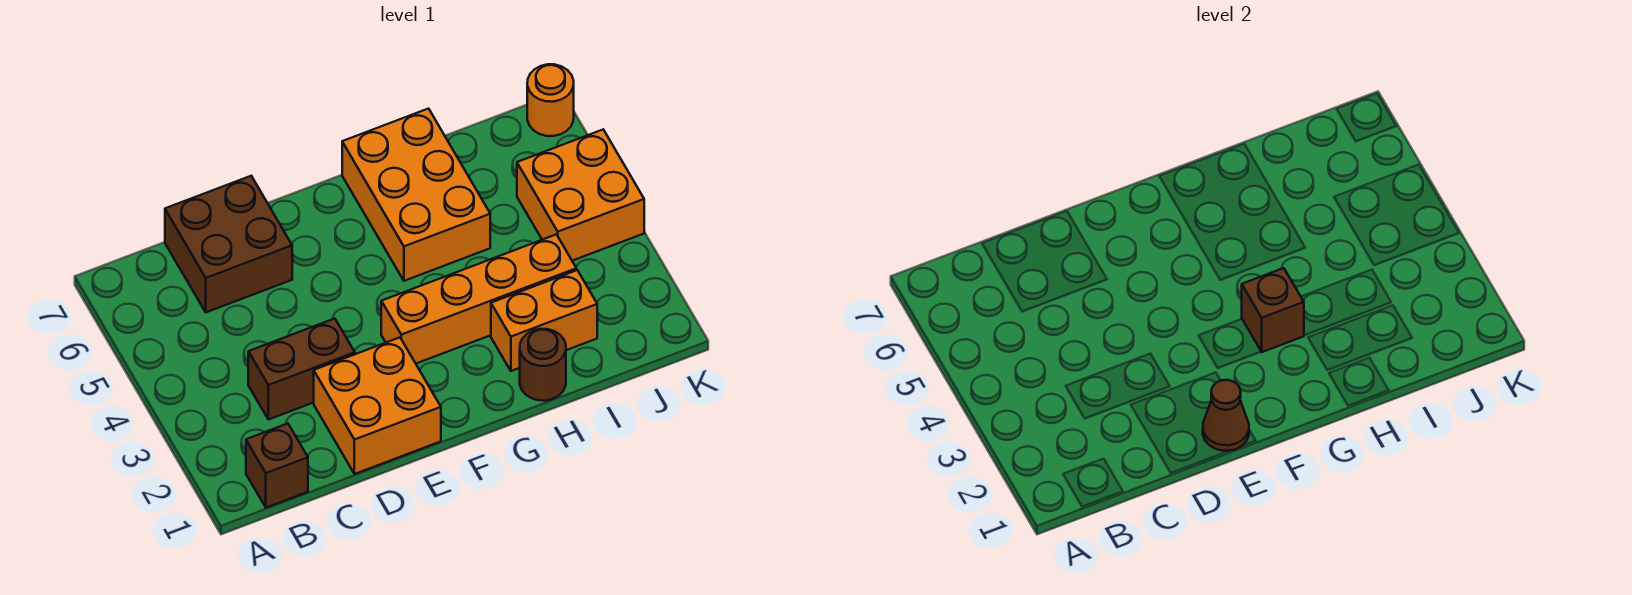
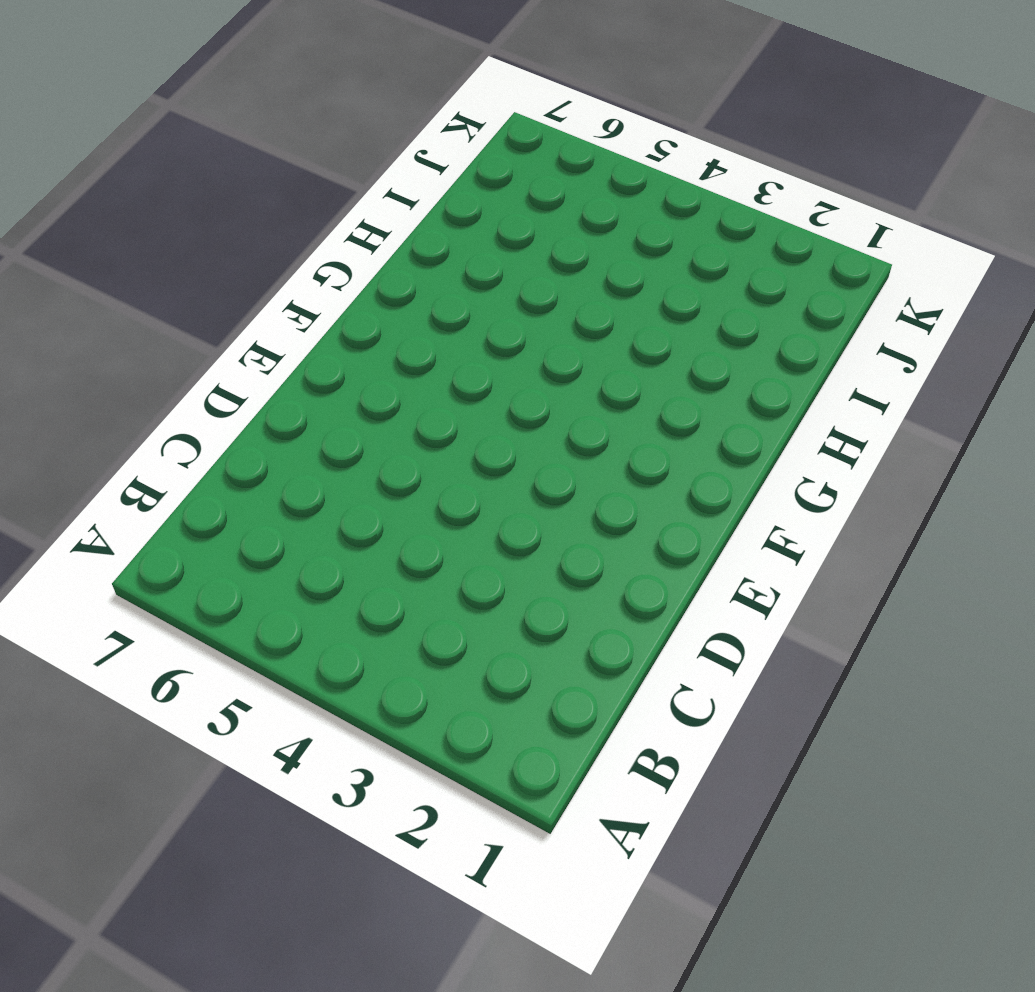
none -> brown brick B1 level 1
none -> brown brick C3:D3 level 1
none -> brown brick C6:D7 level 1

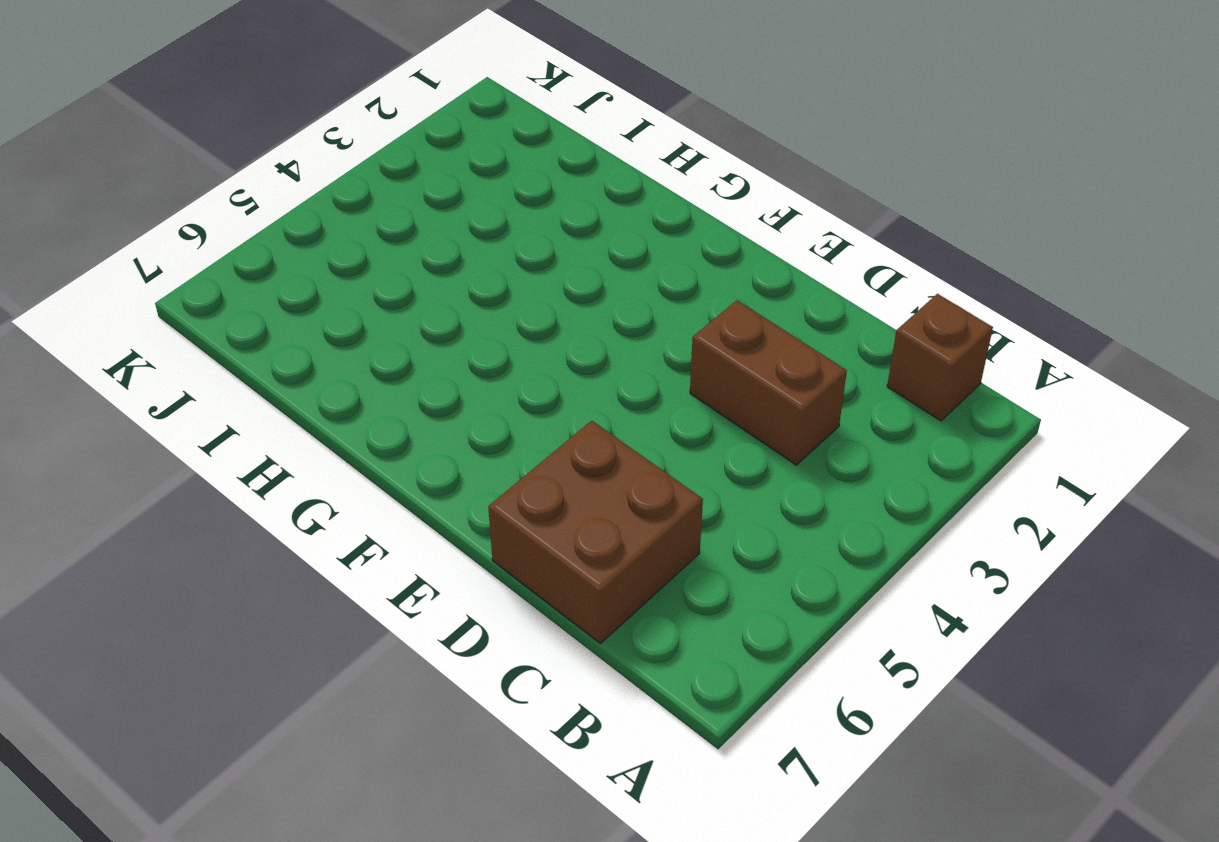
none -> orange brick D1:E2 level 1
none -> orange brick F3:I3 level 1
none -> orange brick G5:H7 level 1

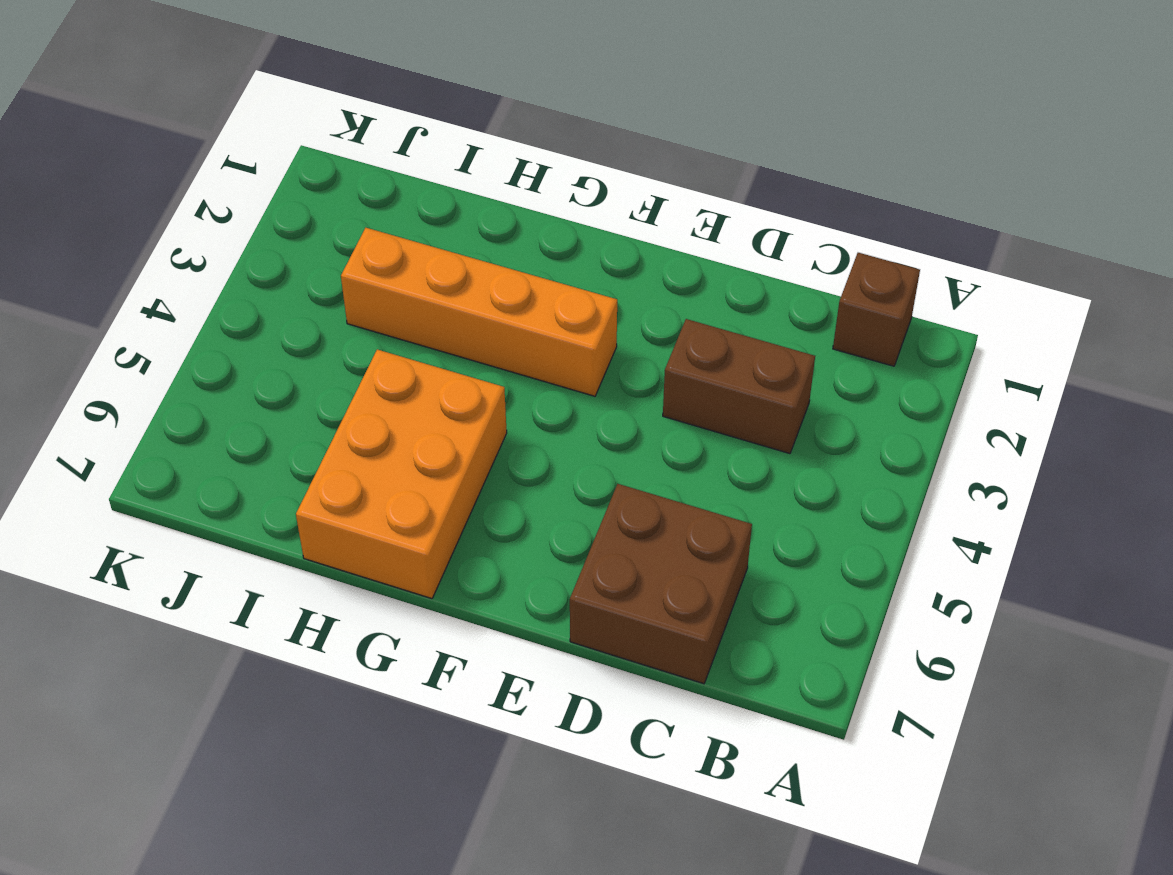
none -> orange brick D1:E2 level 1
none -> brown round brick H1 level 1
none -> orange brick H2:I2 level 1

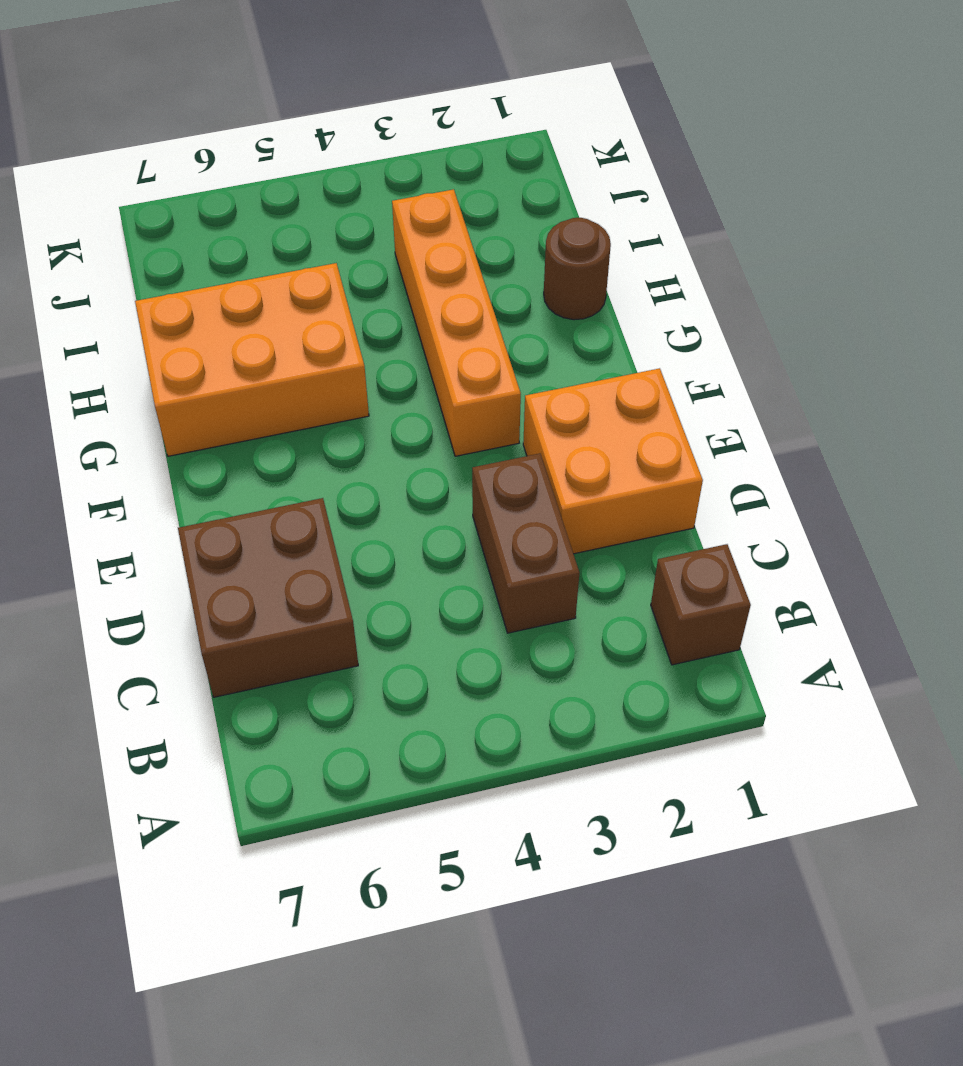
none -> orange brick H2:I2 level 1
none -> orange brick J4:K5 level 1
none -> orange round brick K7 level 1

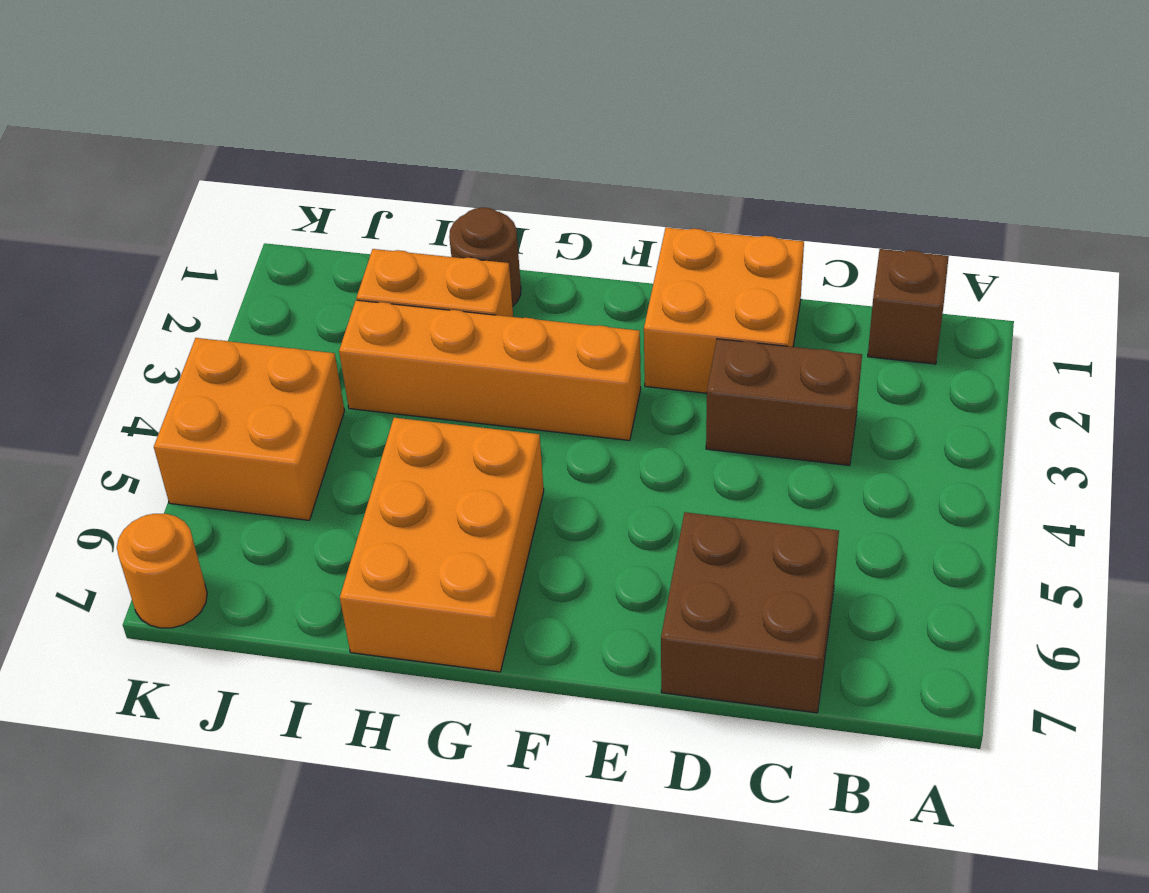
none -> brown cone E1 level 2
none -> brown brick G3 level 2

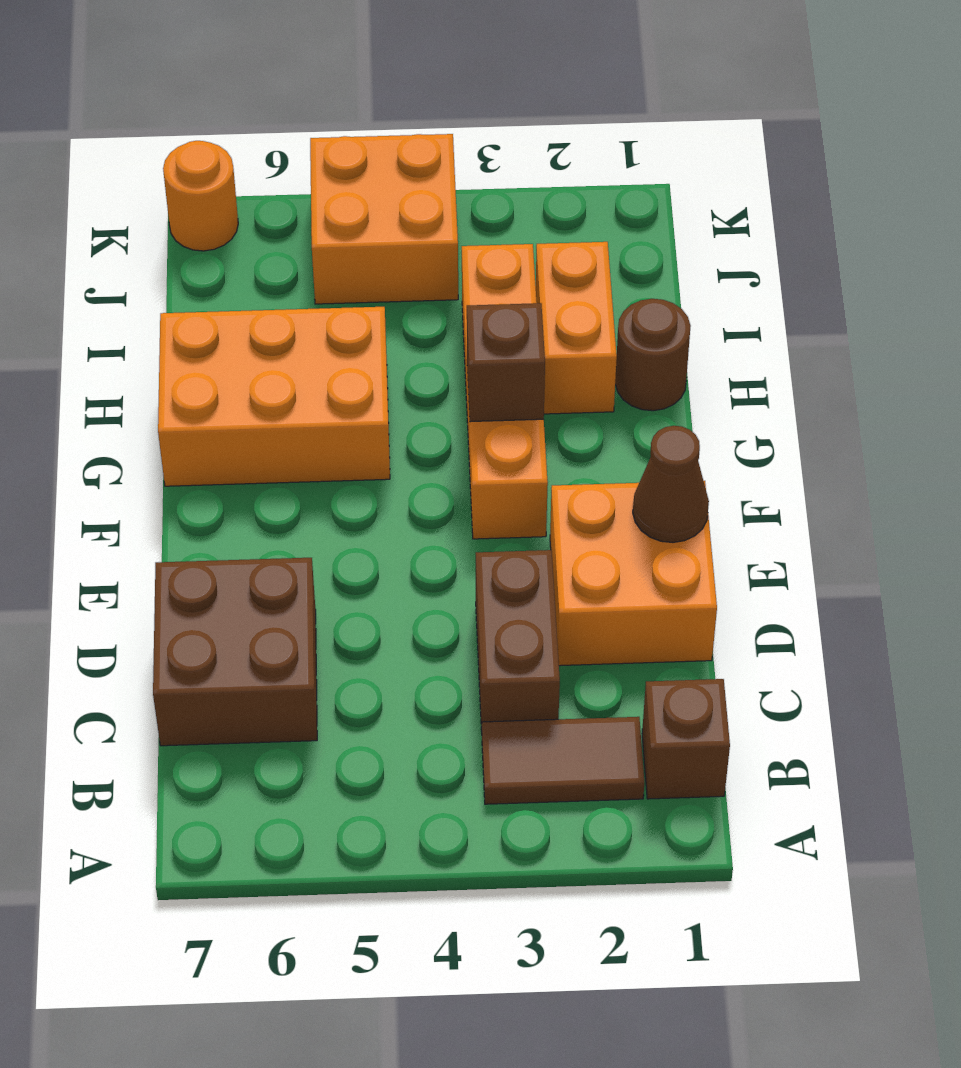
brown tile B2:B3 level 1 -> none

